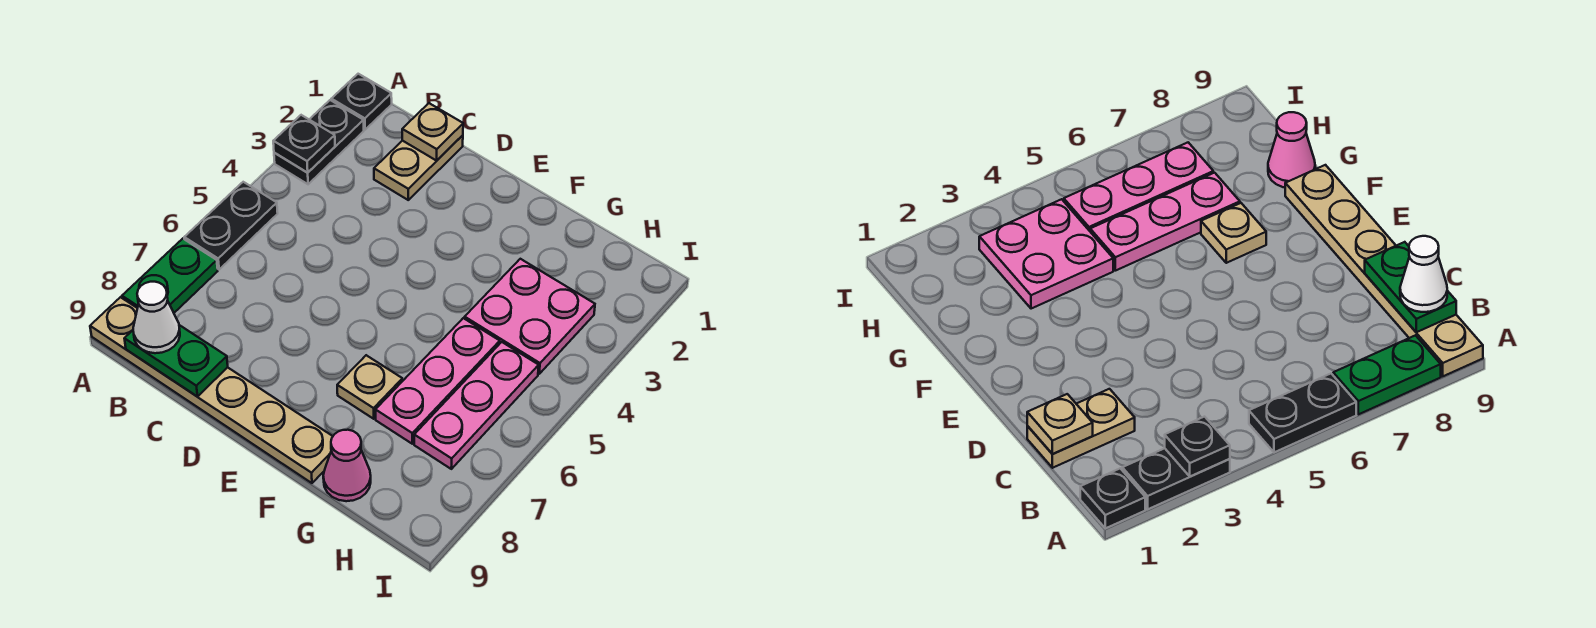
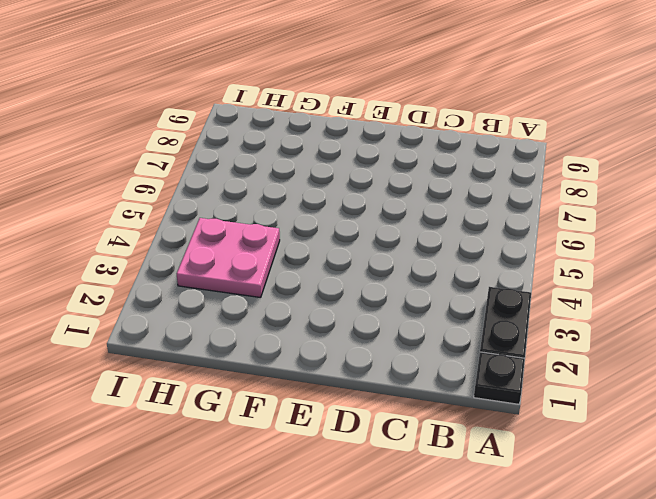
none -> black plate A5:A6 level 1
none -> green plate A7:A8 level 1
none -> tan plate A9:F9 level 1

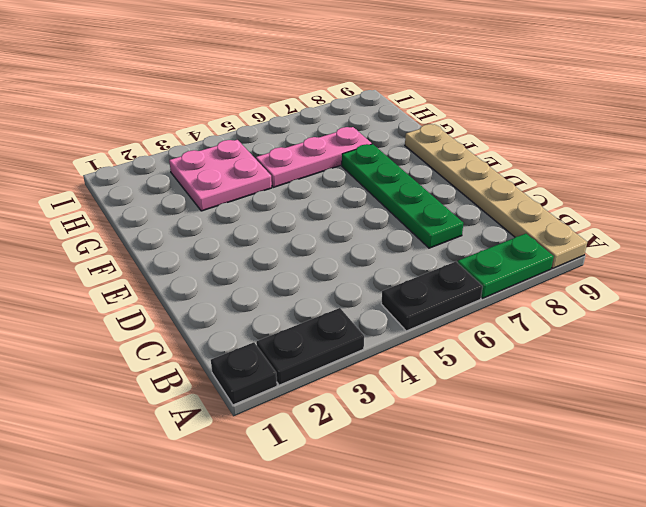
green plate C7:F7 level 1 -> tan plate F7 level 1
none -> tan plate C1:C2 level 1
none -> pink cone G9 level 1
none -> pink plate H5:H7 level 1

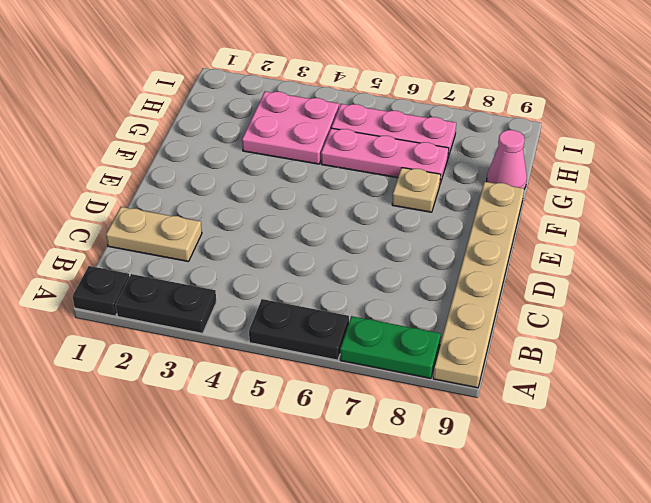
none -> black plate A3 level 2
none -> green plate B9:C9 level 2
none -> tan plate C1 level 2

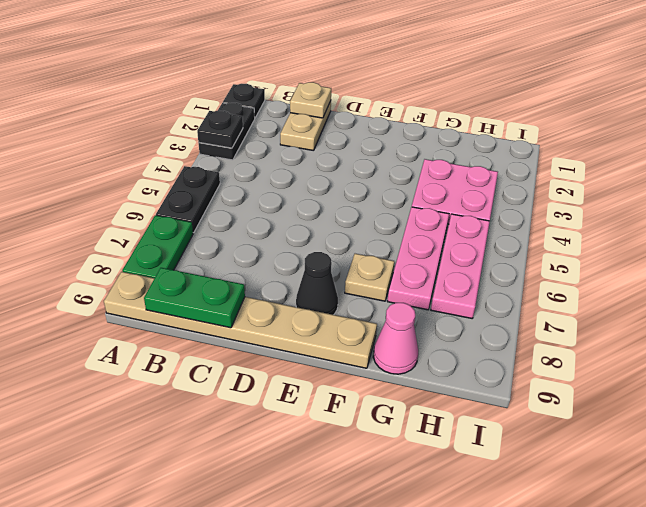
black cone E8 level 1 -> none
none -> white cone B9 level 3

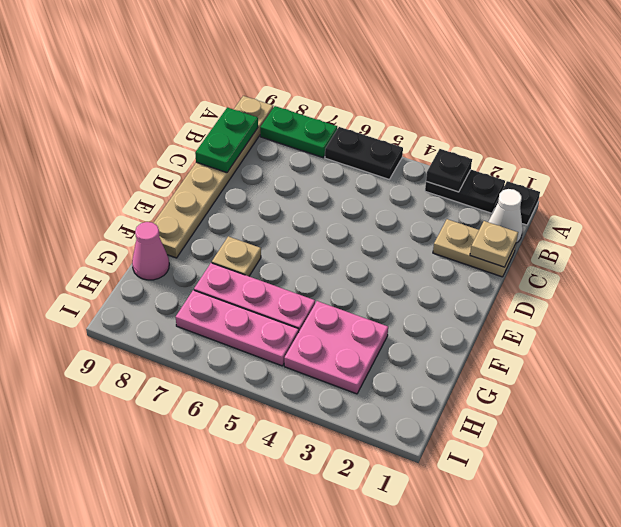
white cone B1 level 1 -> white cone B9 level 3

